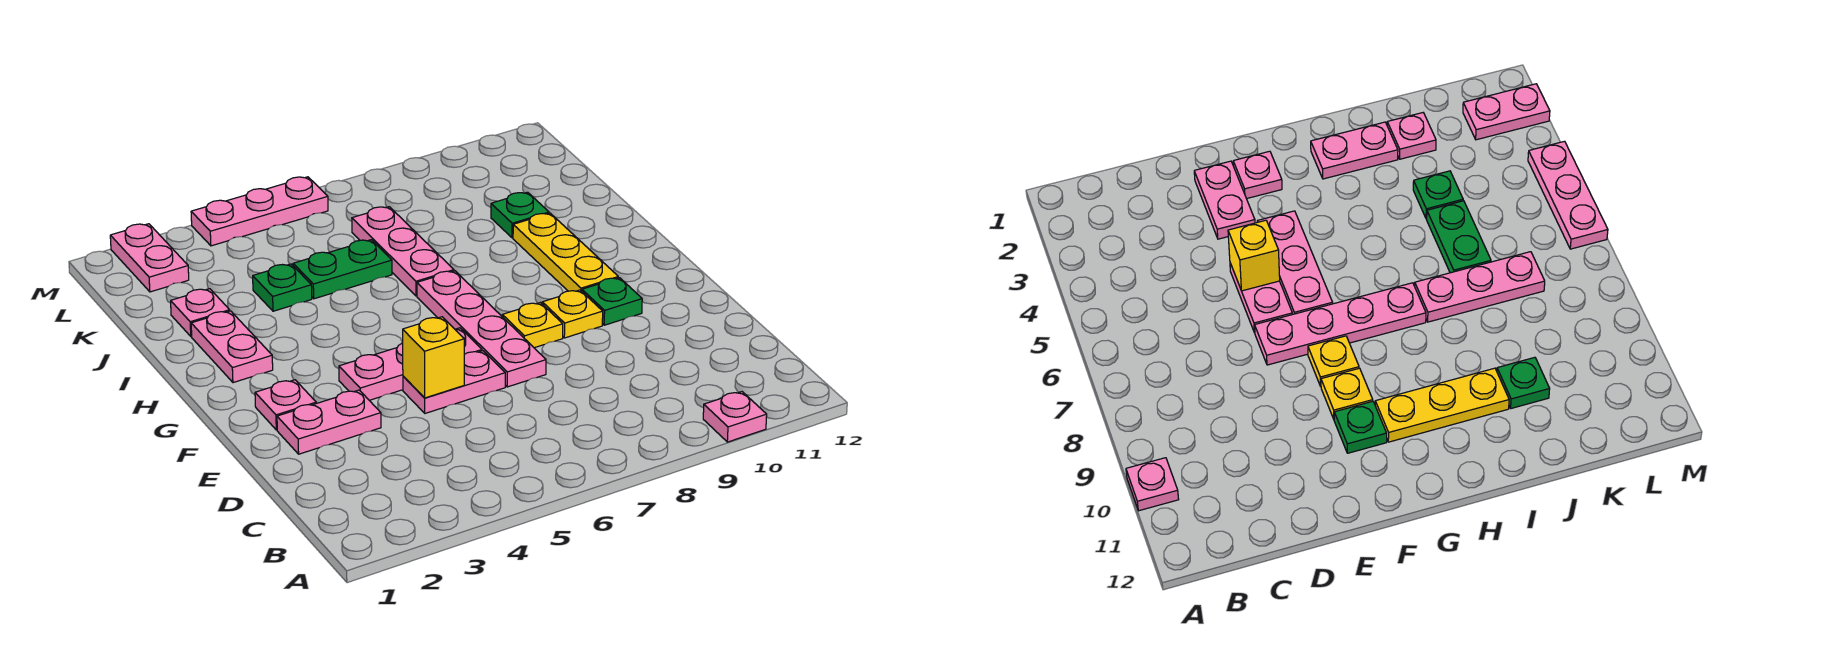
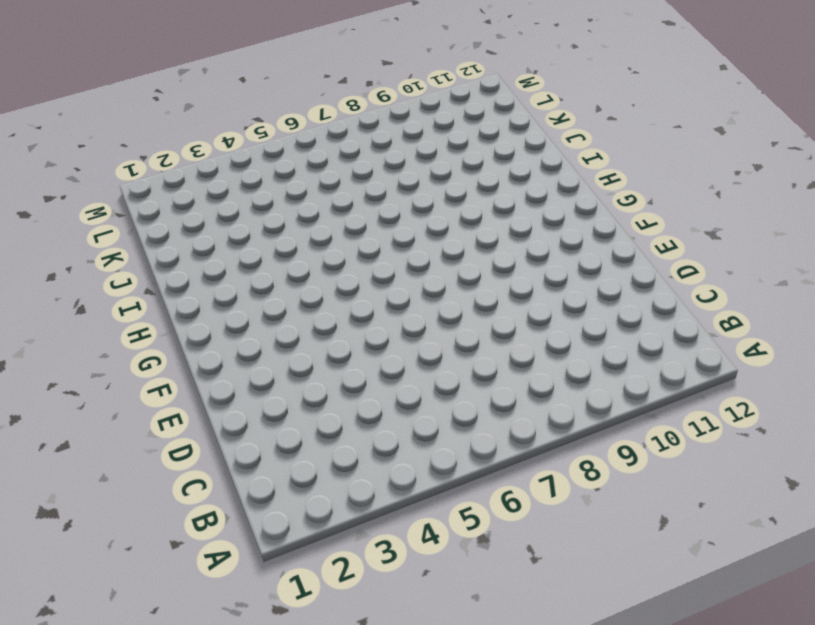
none -> pink plate A10 level 1
none -> pink plate E2:E3 level 1
none -> pink plate E5:E6 level 1

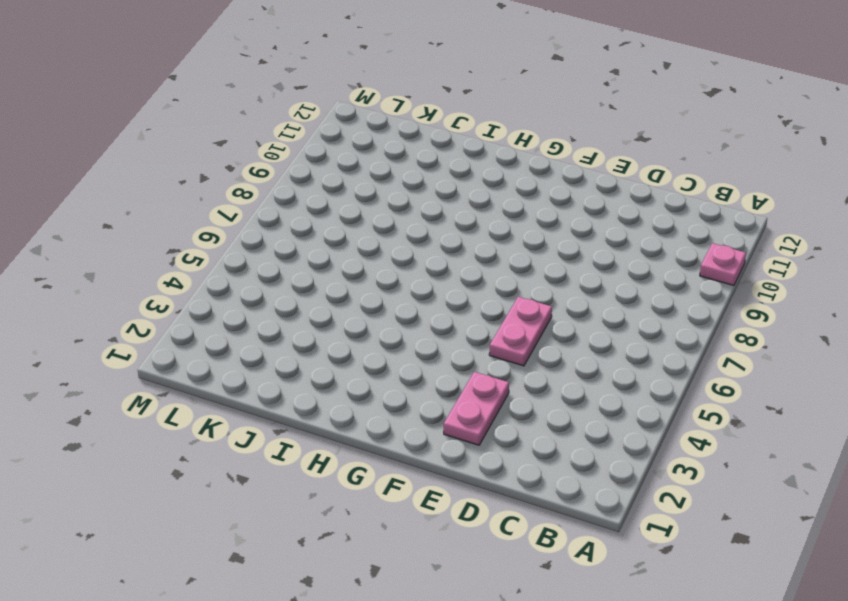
none -> pink plate E7:H7 level 1
none -> pink plate F2 level 1
none -> pink plate F4:F6 level 1

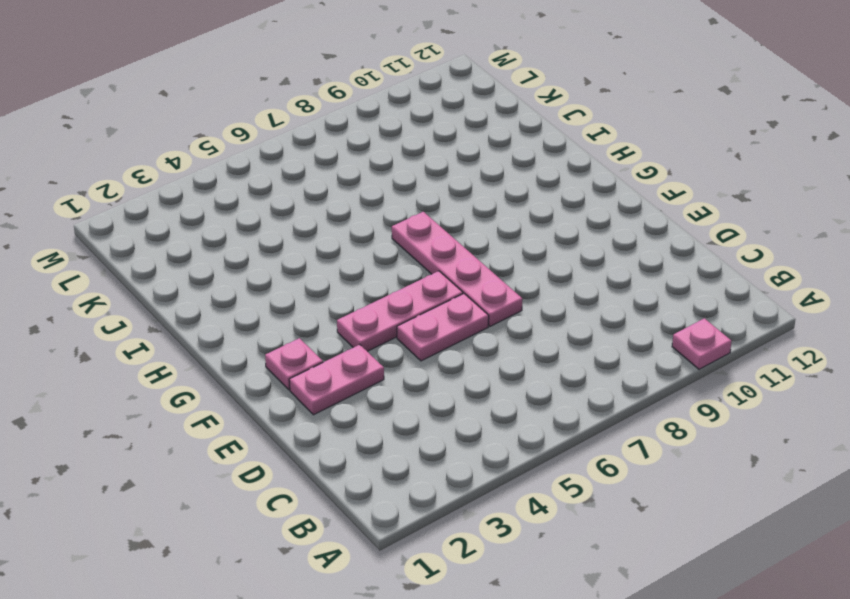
none -> yellow plate F8 level 1
none -> yellow plate F9 level 1
none -> green plate F10 level 1

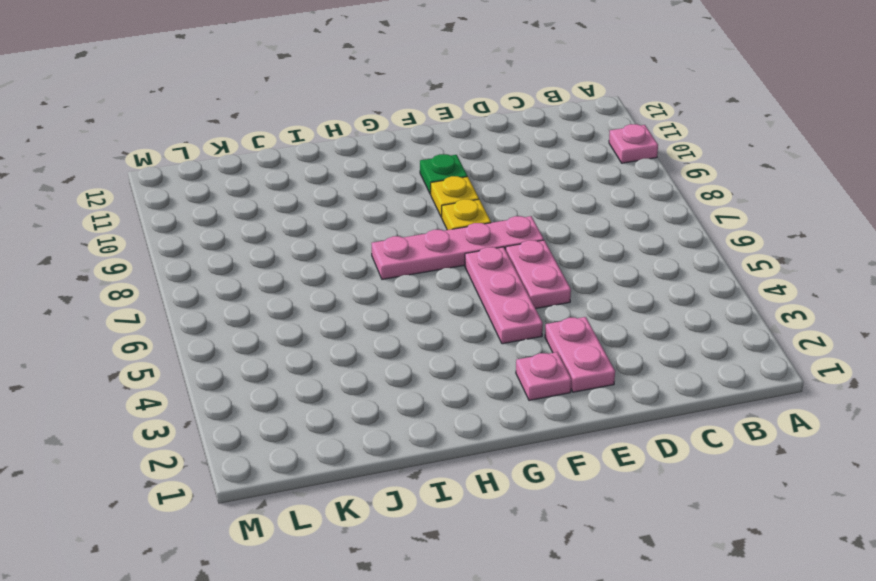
none -> yellow plate G10:I10 level 1
none -> pink plate H2:I2 level 1
none -> pink plate I7:K7 level 1

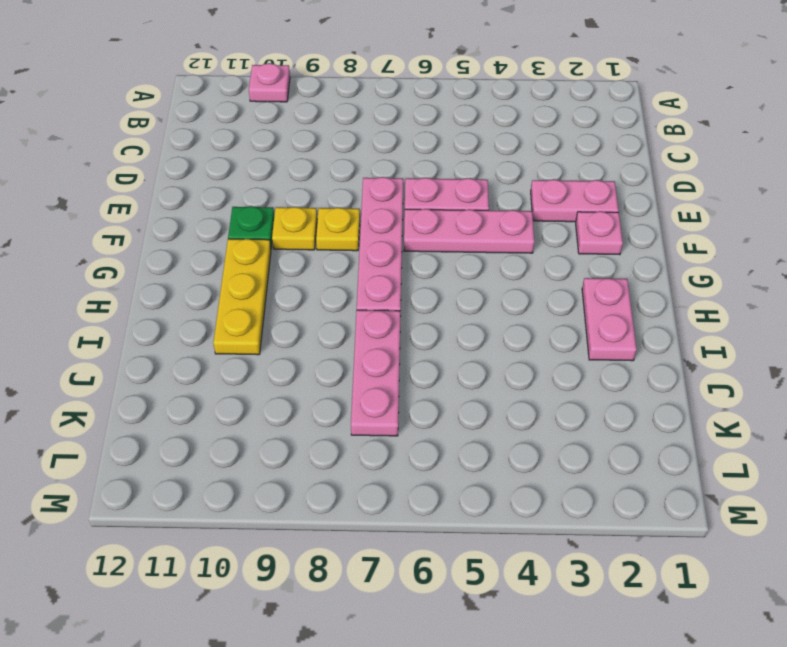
none -> pink plate J2 level 1
none -> green plate J4 level 1
none -> green plate J5:J6 level 1

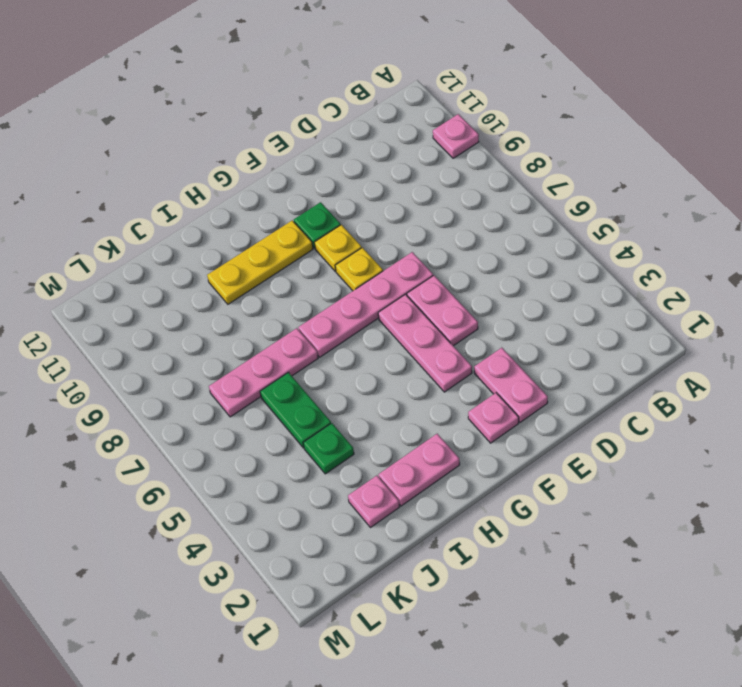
none -> green plate J10 level 1
none -> pink plate L2:M2 level 1
none -> pink plate M4:M6 level 1

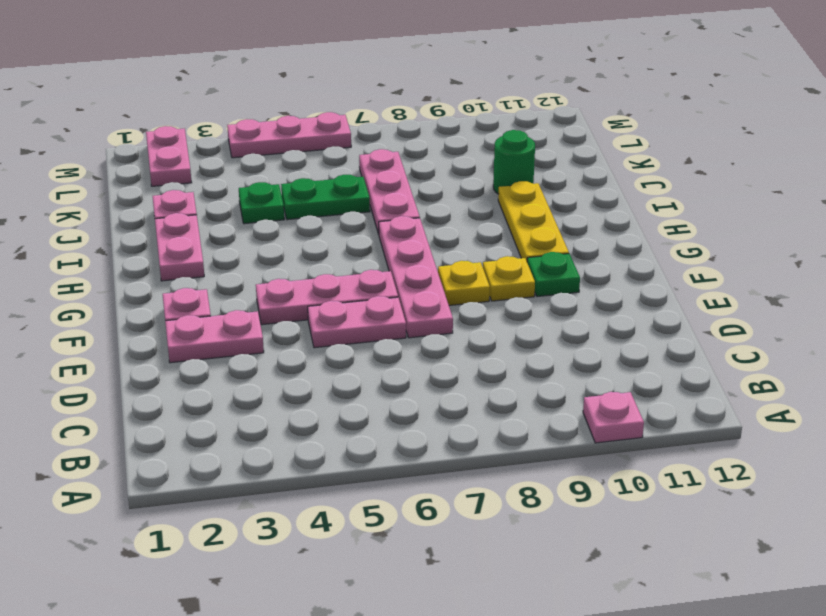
green round brick J10 level 1 -> green plate J10 level 1
none -> yellow brick E5 level 2

